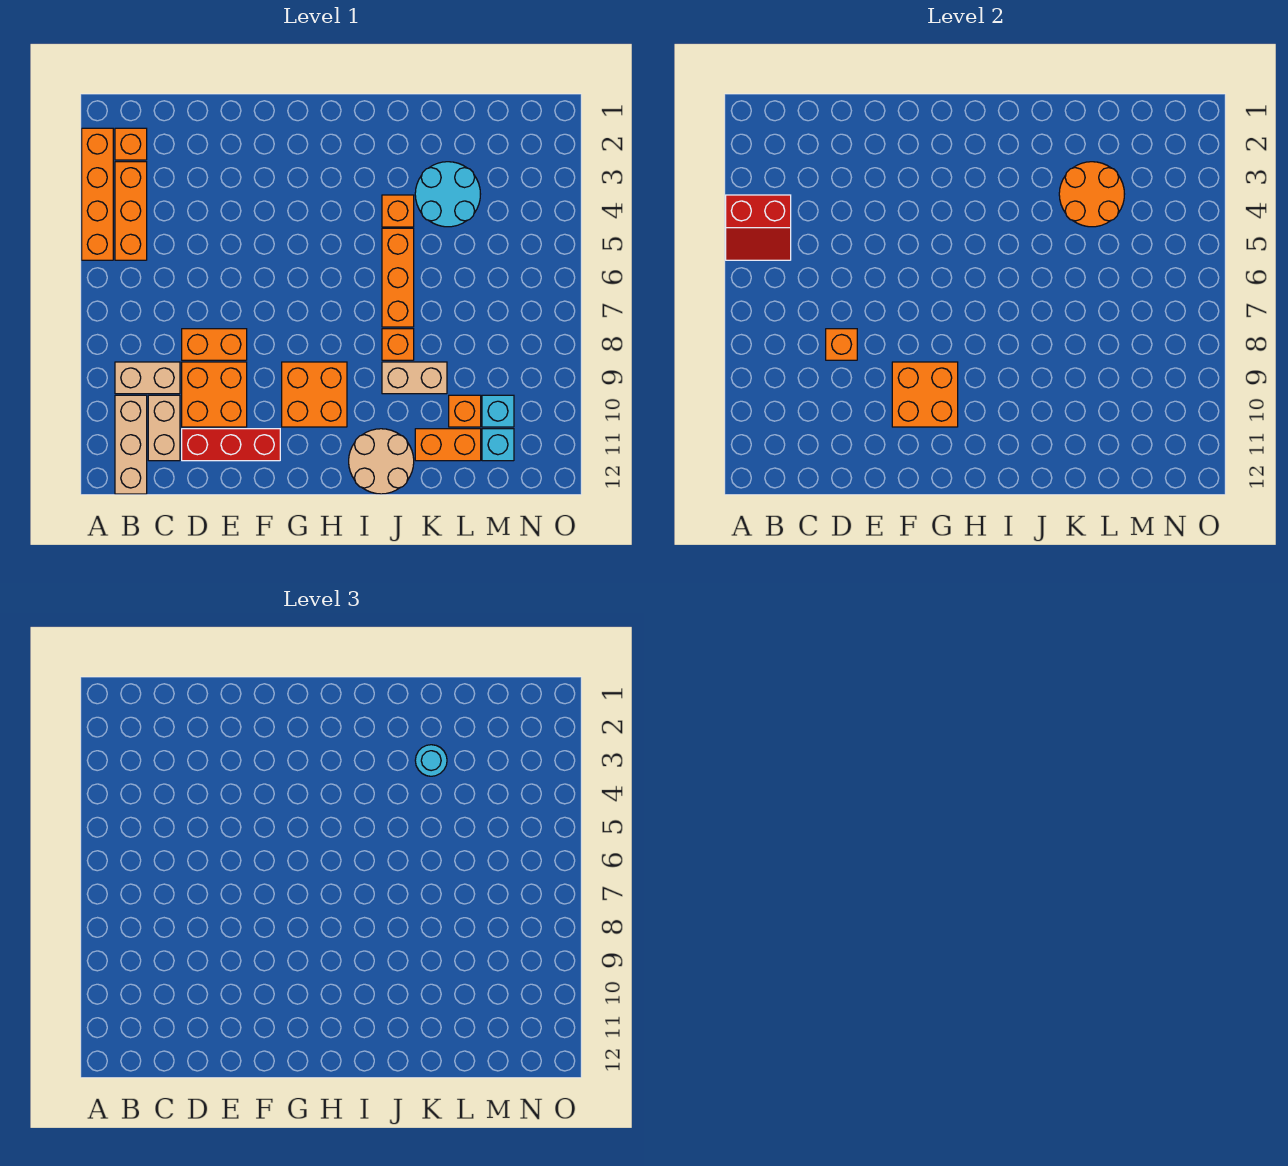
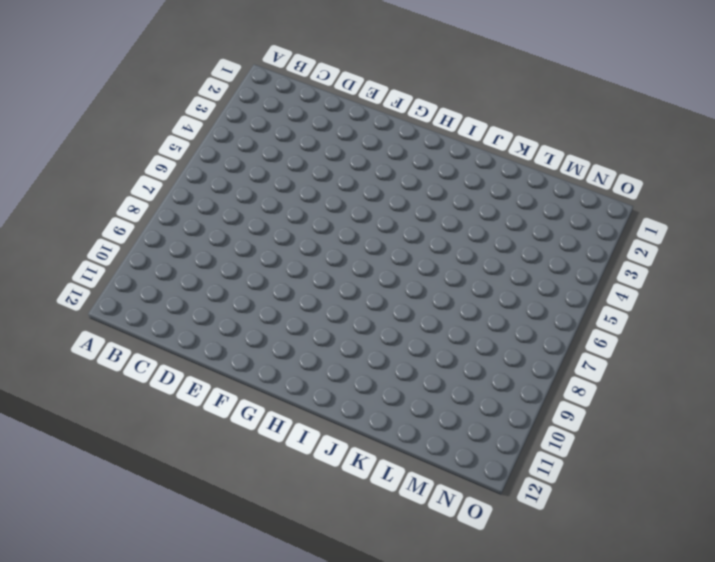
none -> orange brick A2:A5 level 1
none -> orange brick B2 level 1
none -> orange brick B3:B5 level 1

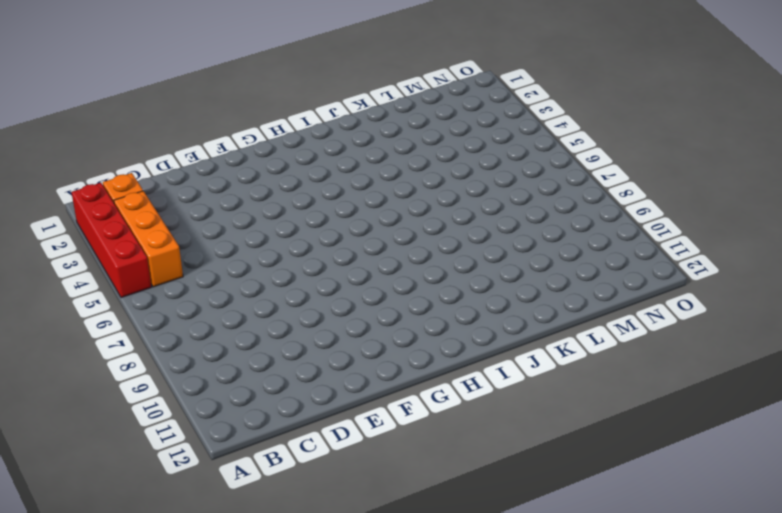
red brick A2:A5 level 1 -> orange brick A2:A5 level 1
none -> tan brick B9:C9 level 1
none -> tan brick B10:B12 level 1
none -> tan brick C10:C11 level 1

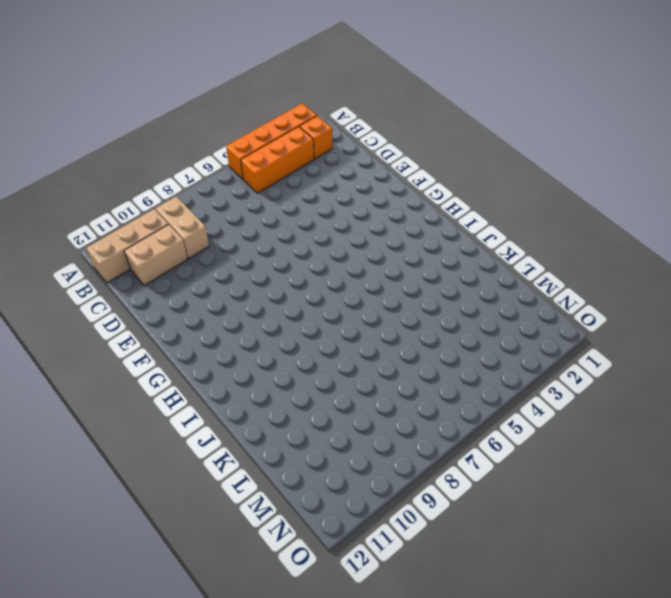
none -> orange brick D8:E8 level 1
none -> orange brick D9:E10 level 1
none -> red brick D11:F11 level 1

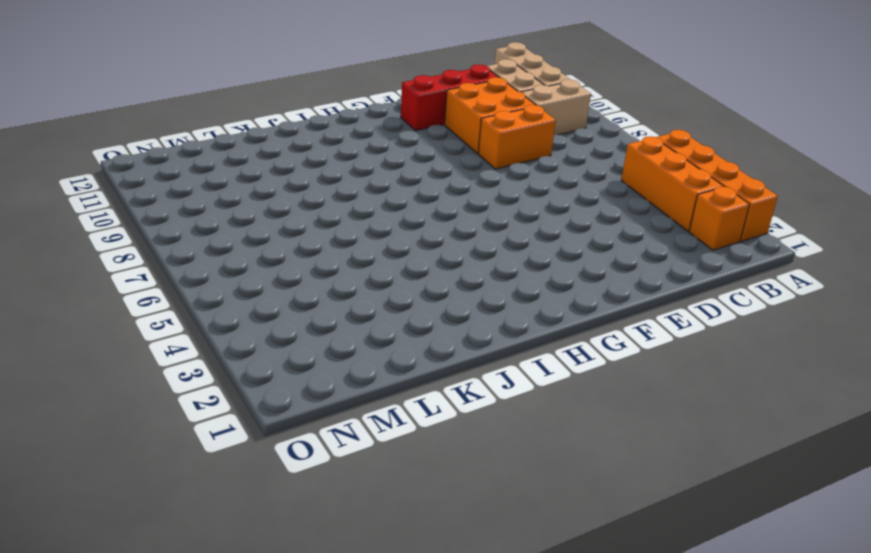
none -> orange brick G9:H10 level 1
none -> tan round brick I11:J12 level 1
none -> orange brick J4 level 1

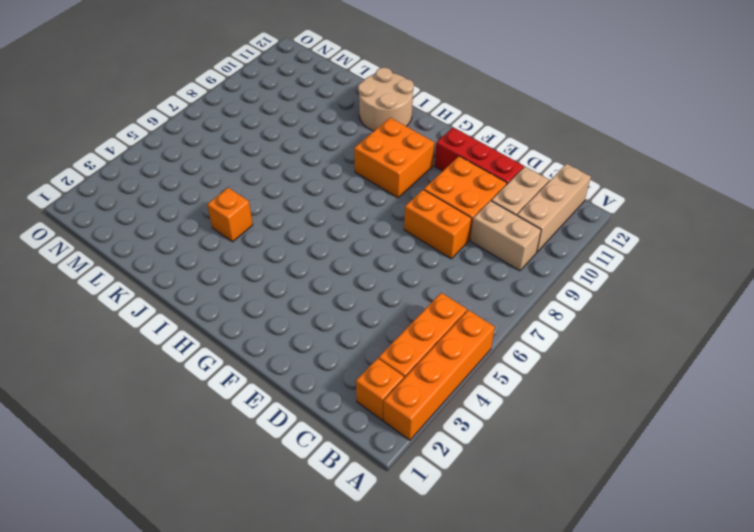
none -> orange brick J5:J7 level 1
none -> orange brick J8 level 1
none -> tan brick J9:K9 level 1

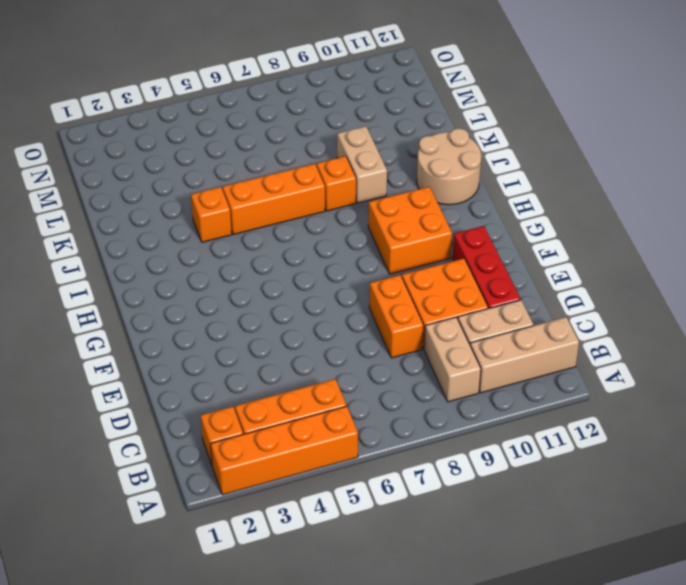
none -> cyan round brick K3:L4 level 1
none -> orange brick K11:L11 level 1
none -> orange brick L10 level 1

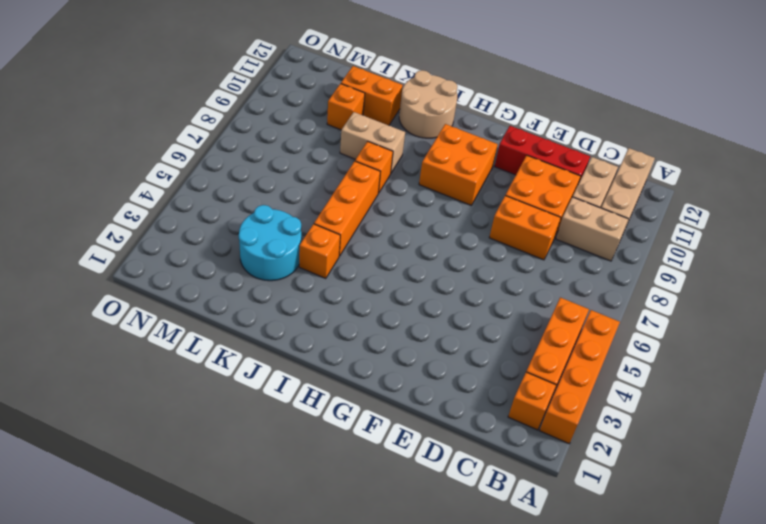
none -> cyan brick M10 level 1
none -> cyan brick M11 level 1
none -> red slope A4:B5 level 2 top 4

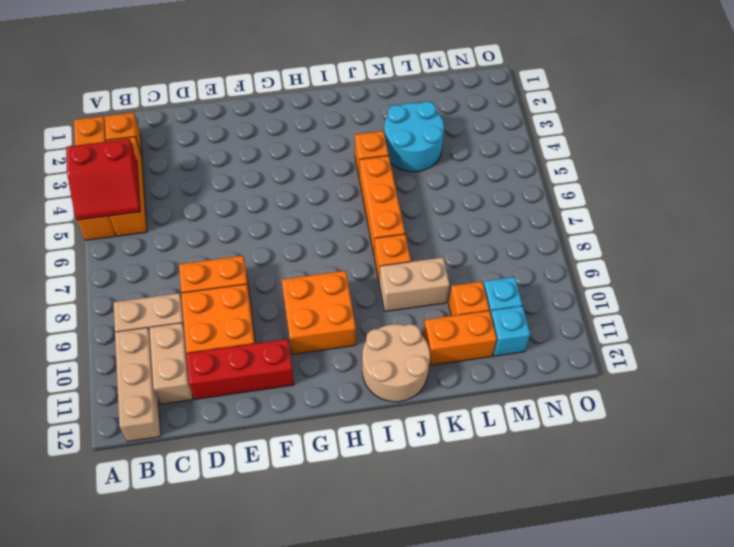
none -> orange brick D8 level 2
none -> orange brick F9:G10 level 2
none -> orange round brick K3:L4 level 2

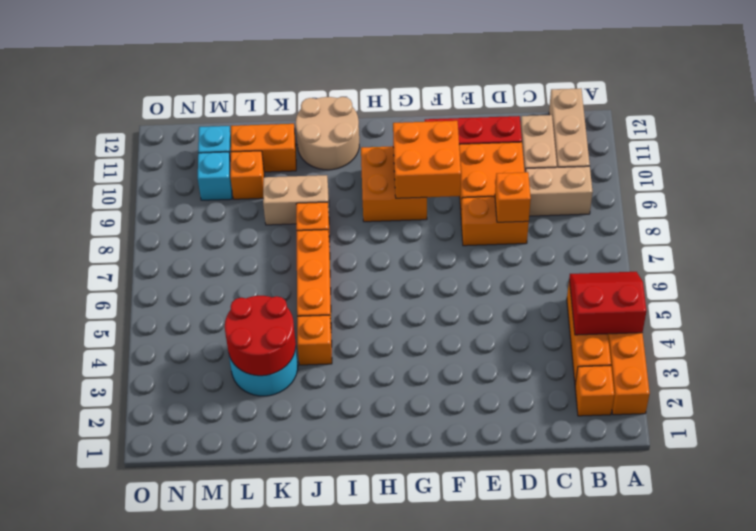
red round brick K3:L4 level 2 -> orange round brick K3:L4 level 2
none -> cyan round brick K3 level 3

